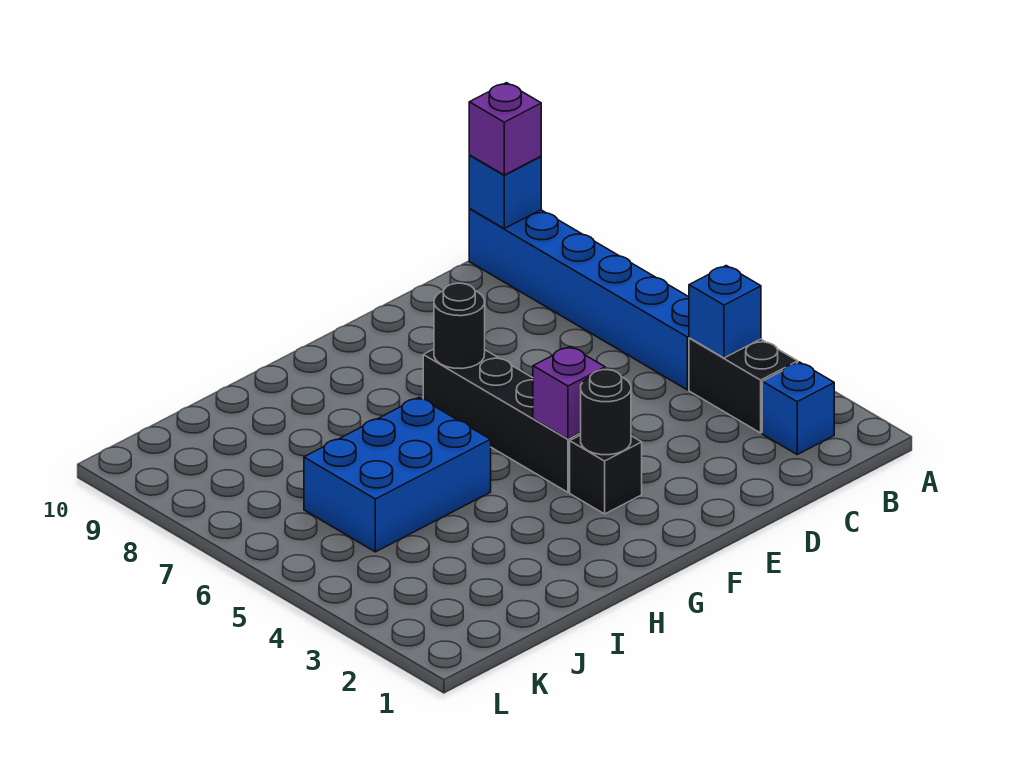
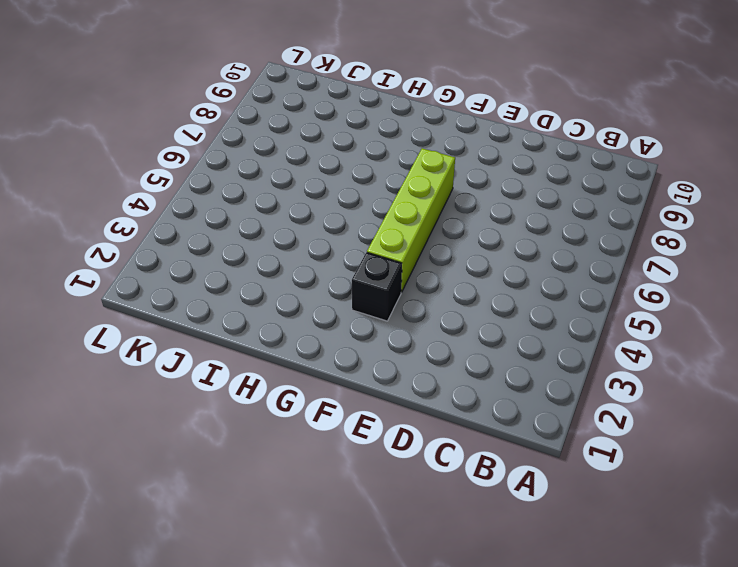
lime brick F4:F7 level 1 -> black brick F4:F7 level 1
none -> blue brick B2 level 1
none -> black brick B3:B4 level 1
none -> blue brick B5:B10 level 1

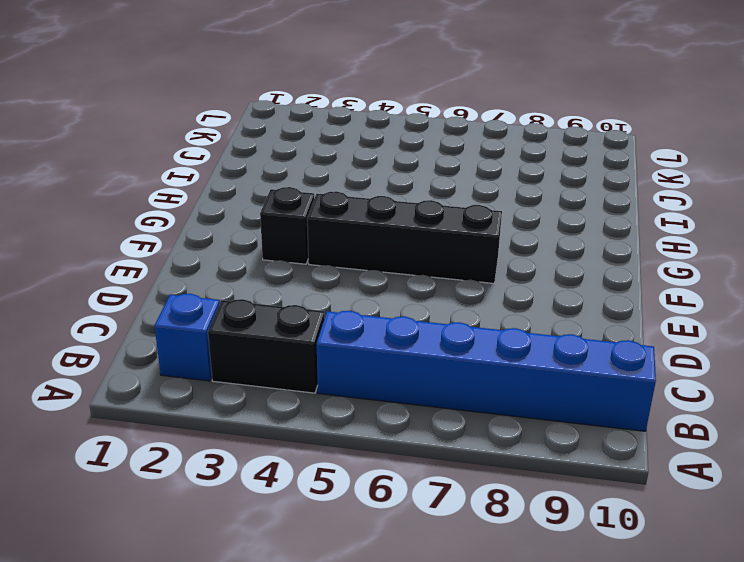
none -> blue brick H5:J6 level 1
none -> blue brick B4 level 2
none -> blue brick B10 level 2

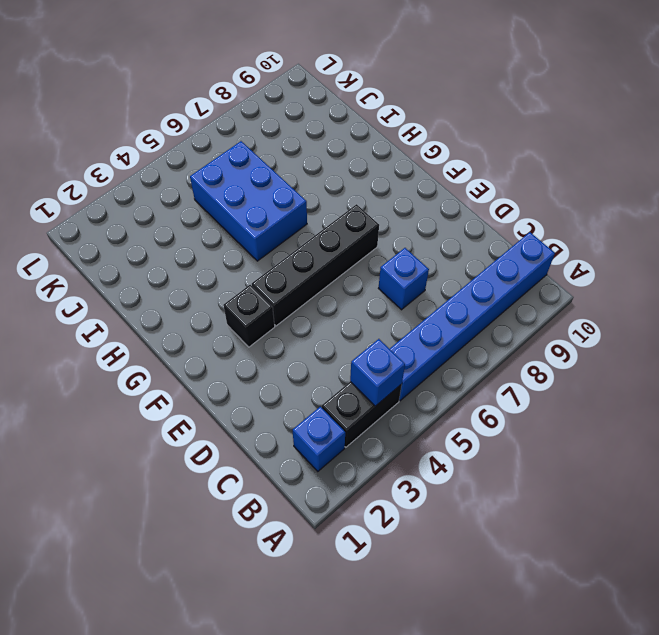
blue brick D7 level 1 -> blue brick B10 level 2
none -> black round brick F3 level 2
none -> purple brick F4 level 2
none -> black round brick F7 level 2

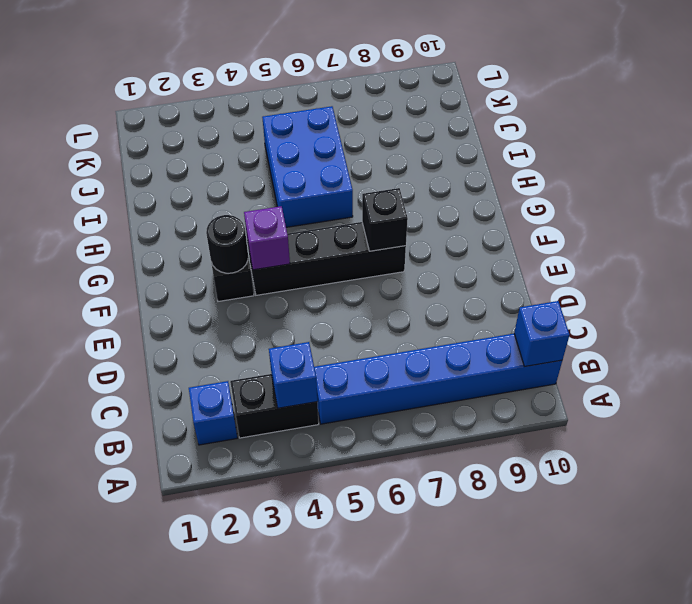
black brick F7 level 2 -> black round brick F7 level 2
none -> purple brick B10 level 3

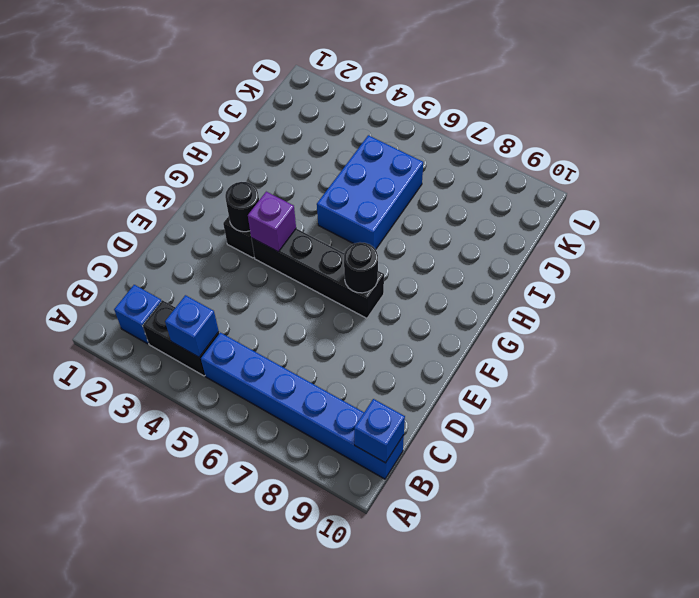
none -> purple brick B10 level 3

